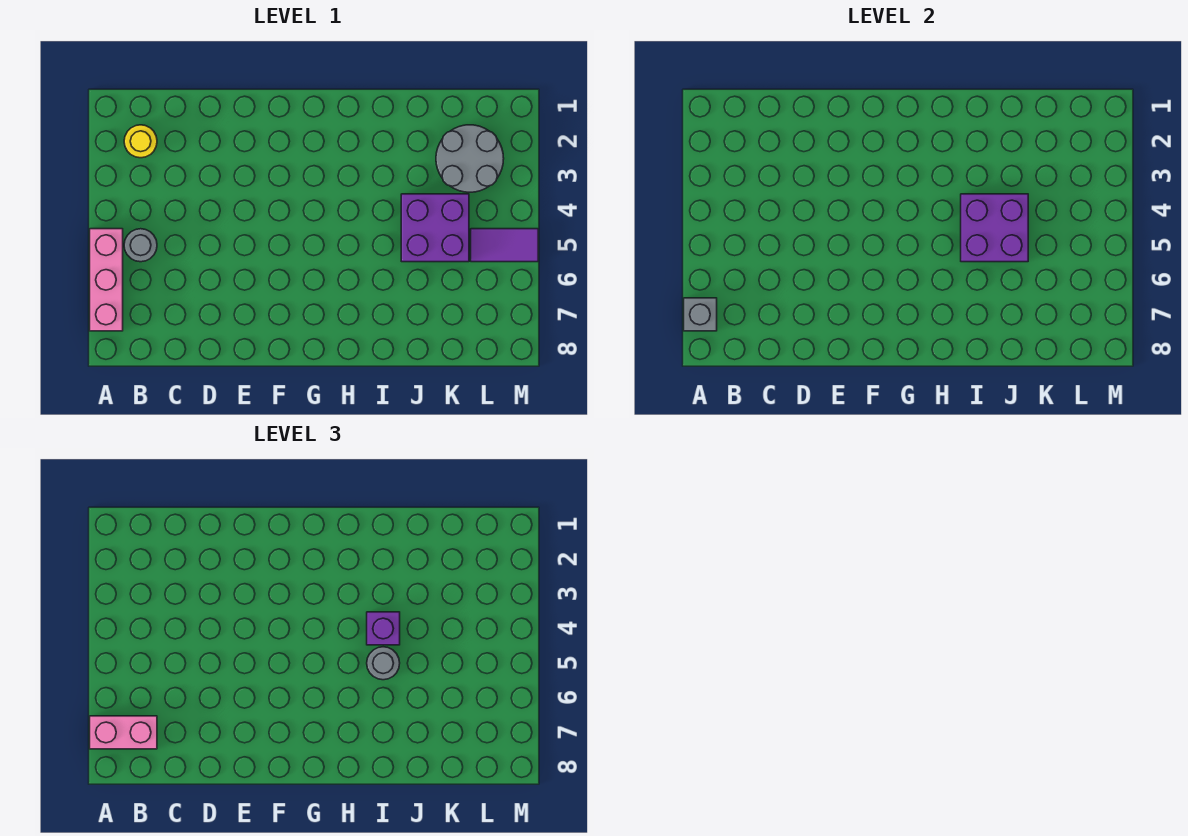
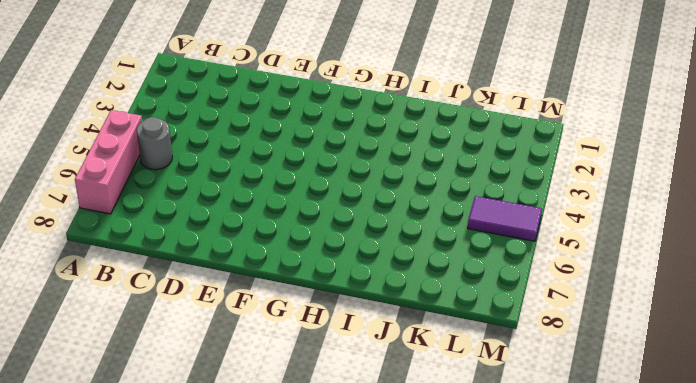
none -> yellow round brick B2 level 1
none -> purple brick J4:K5 level 1

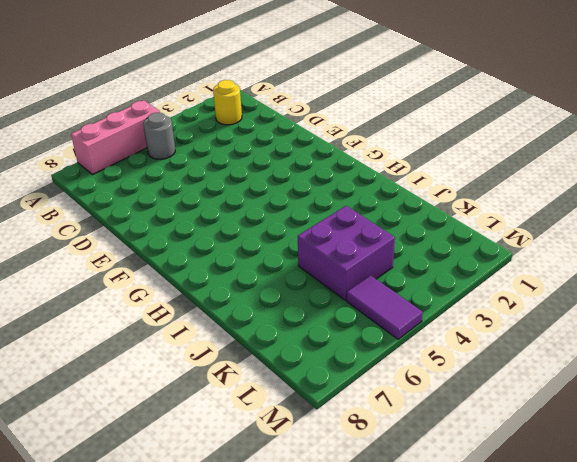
none -> grey round brick K2:L3 level 1
none -> grey brick A7 level 2

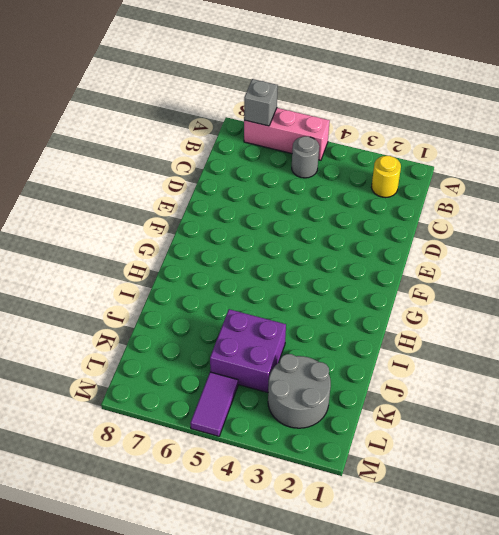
none -> purple brick I4:J5 level 2
none -> pink brick A7:B7 level 3

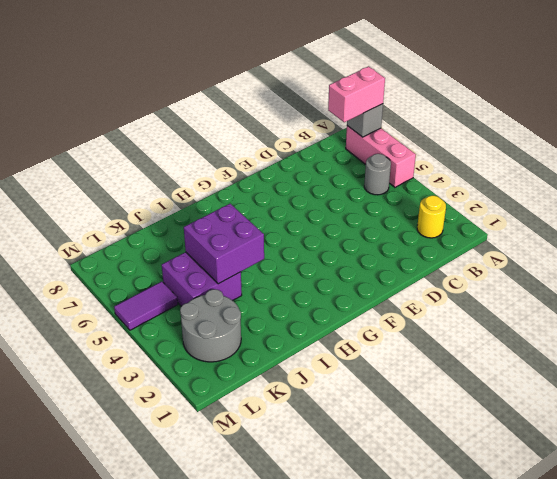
none -> purple brick I4 level 3
none -> grey round brick I5 level 3

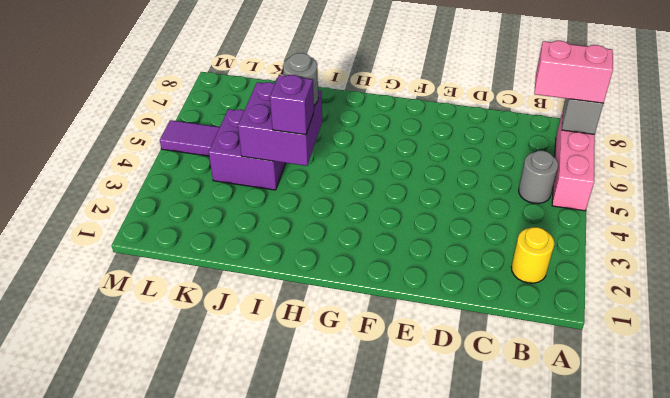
none -> grey round brick K2:L3 level 1

